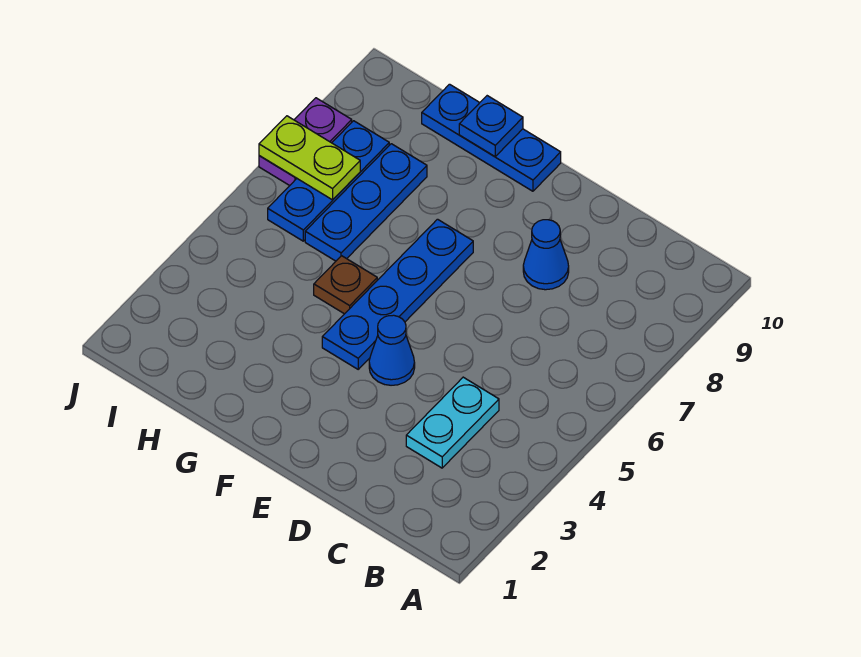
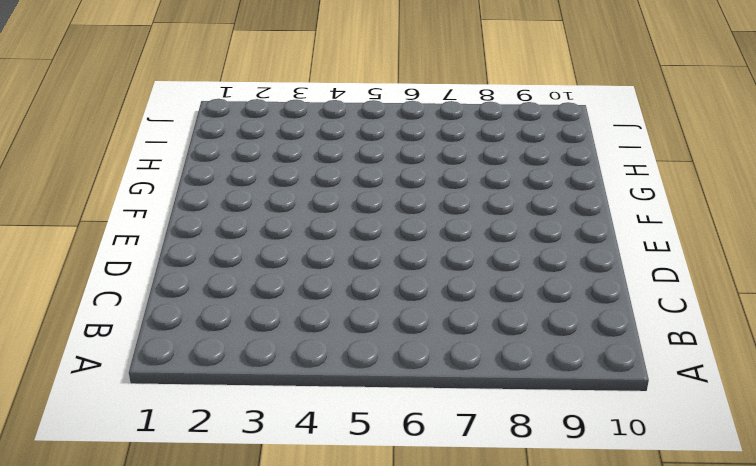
none -> cyan plate C3:C4 level 1
none -> blue cone D8 level 1

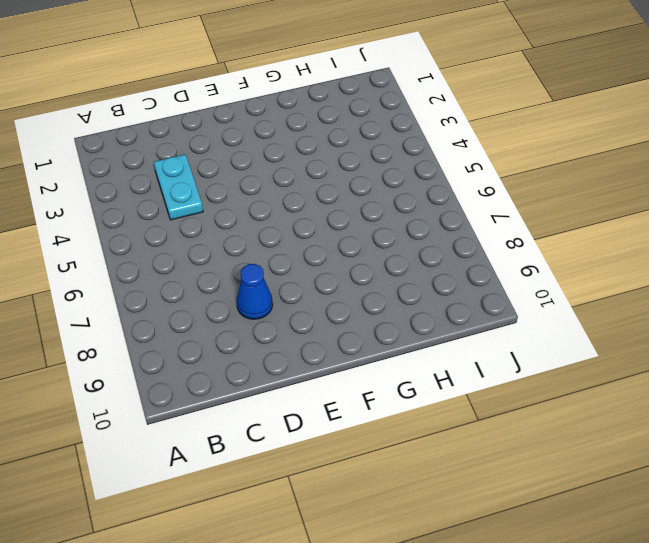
none -> blue cone E4 level 1
none -> blue plate F4:F7 level 1

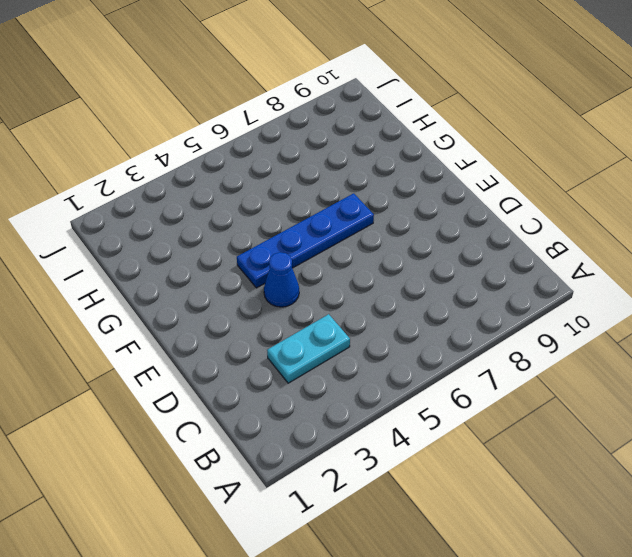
none -> blue cone D8 level 1
none -> blue plate F10:H10 level 1

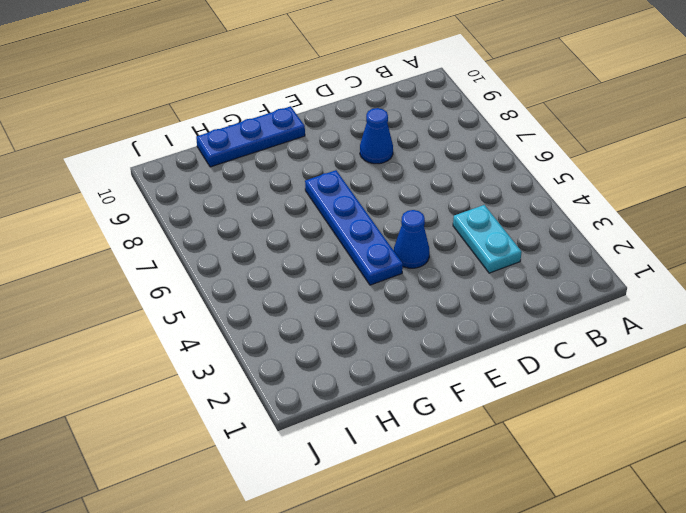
none -> brown plate G5 level 1
none -> blue plate H6:H8 level 1

